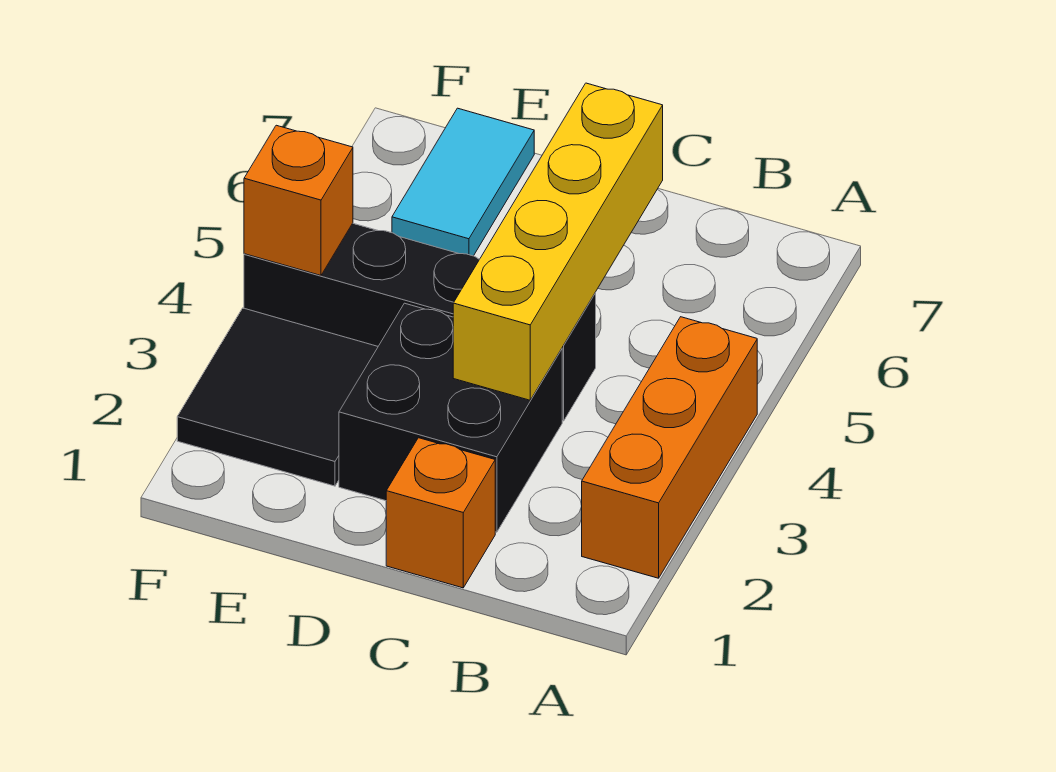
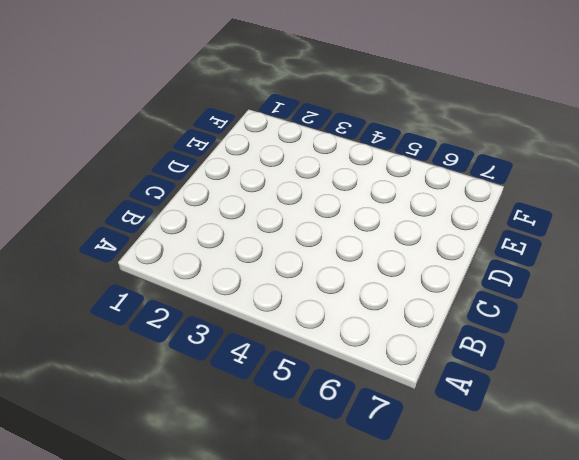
none -> orange brick A2:A4 level 1
none -> orange brick C1 level 1

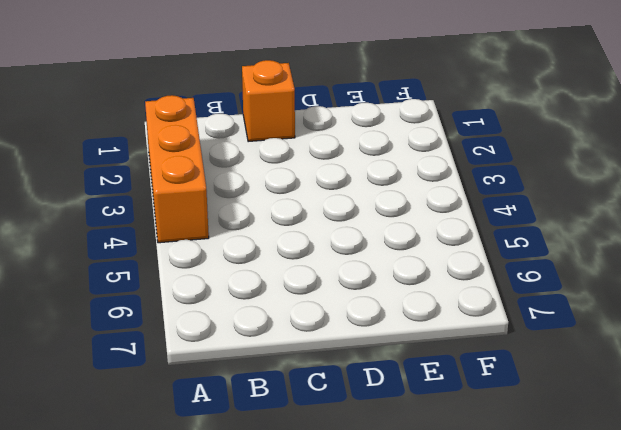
none -> black brick C2:D3 level 1
none -> black brick C4:F4 level 1

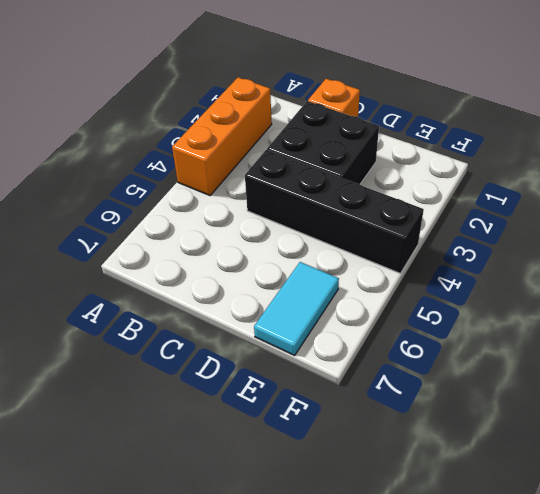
none -> black tile E2:F3 level 1
none -> yellow brick C3:C6 level 2

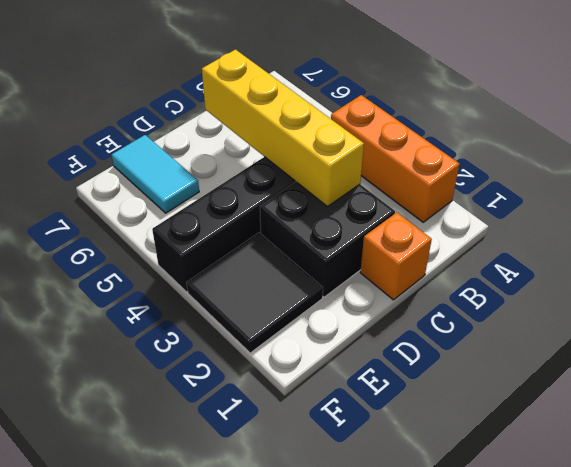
none -> orange brick F4 level 2

